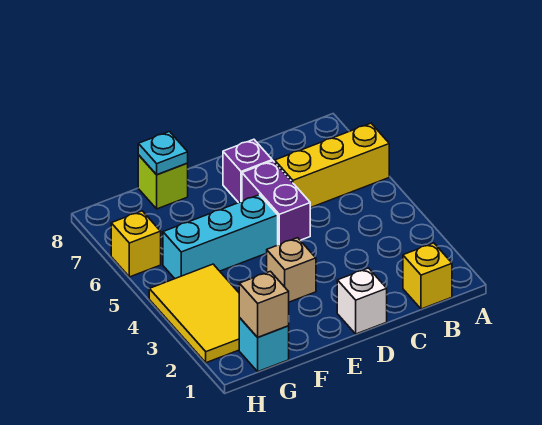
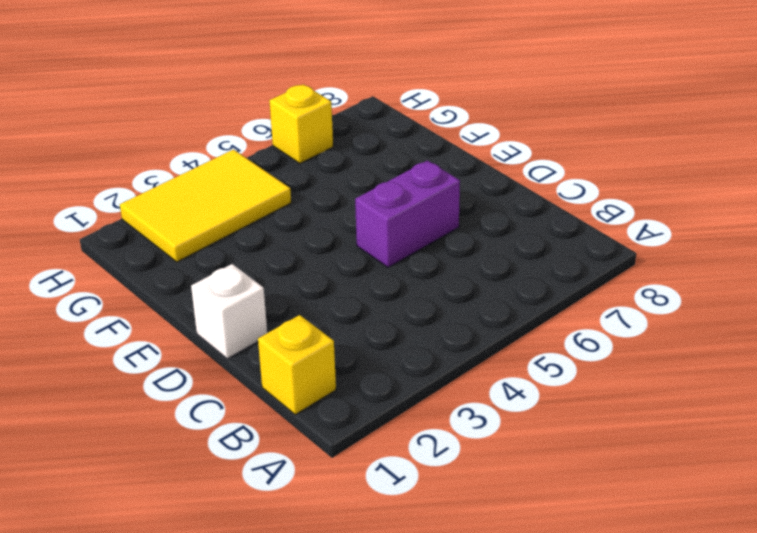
none -> yellow brick A6:C6 level 1
none -> purple brick D7 level 1
none -> tan brick E3 level 1

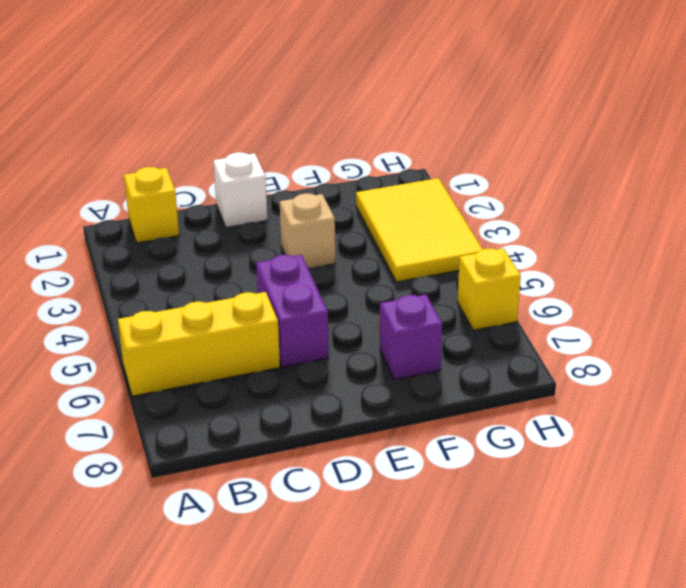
purple brick F7 level 1 -> purple brick D7 level 1
none -> cyan brick E5:G5 level 1
none -> lime brick F8 level 1
none -> cyan brick G1 level 1

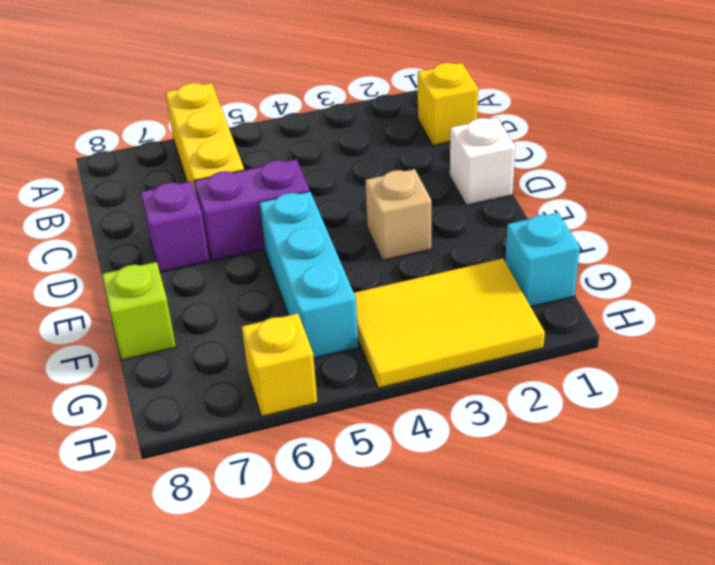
none -> cyan plate F8 level 2
none -> tan brick G1 level 2

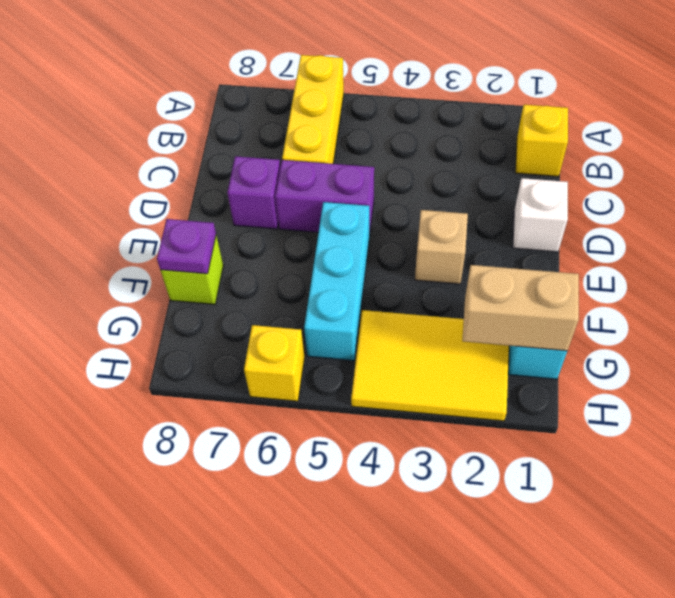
purple plate F8 level 2 -> cyan plate F8 level 2
tan brick G1:G2 level 2 -> tan brick G1 level 2

